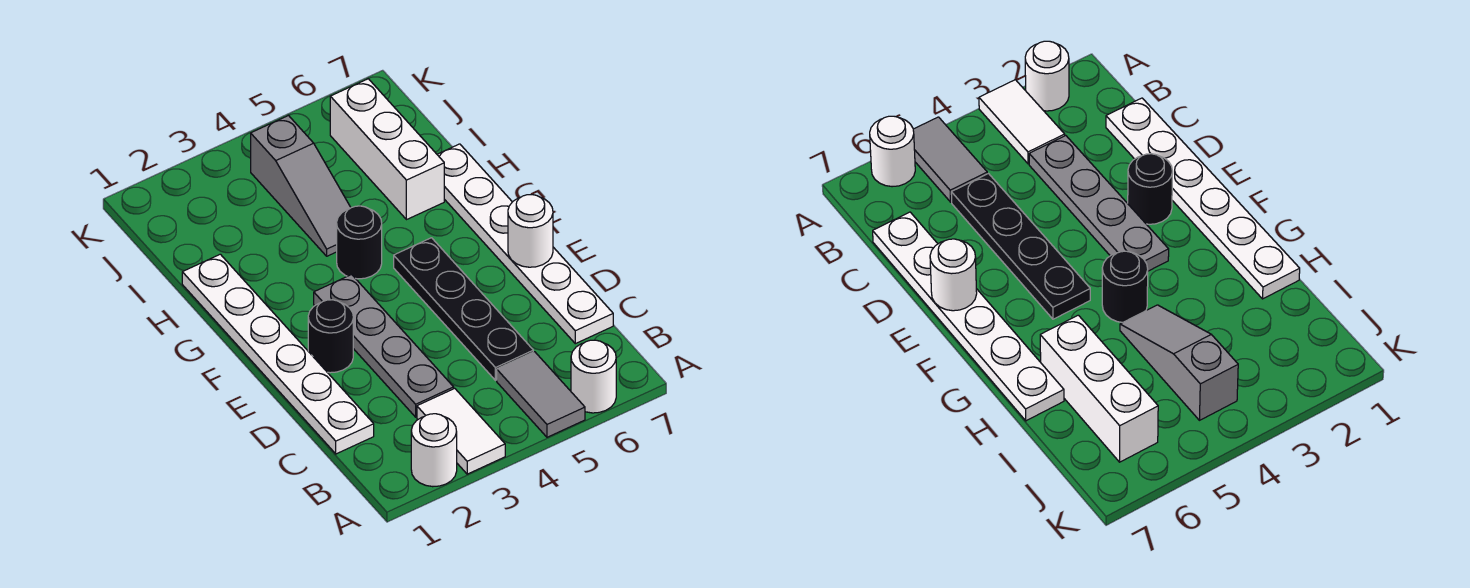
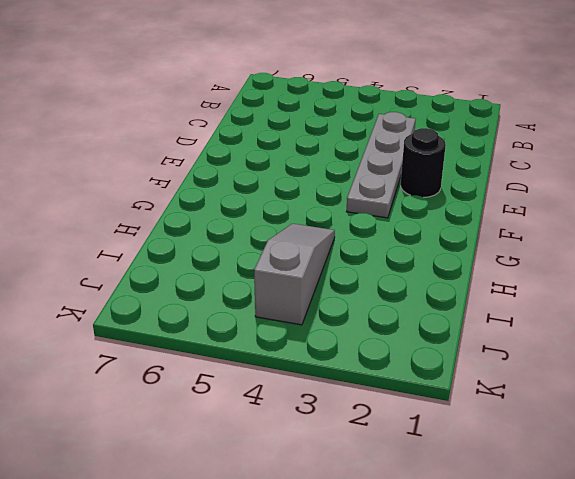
none -> white round brick A2 level 1
none -> white tile A3:B3 level 1
none -> grey tile A5:B5 level 1

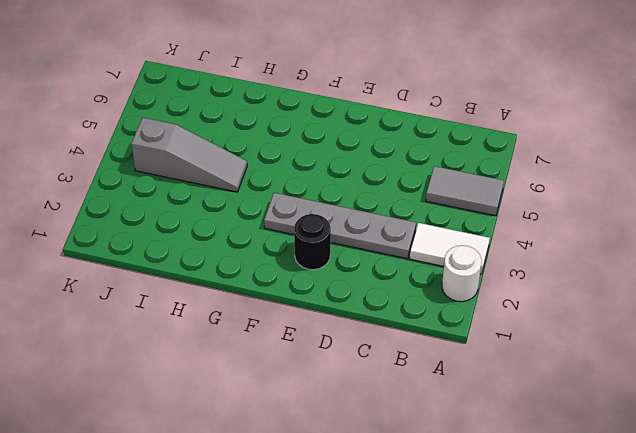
none -> white round brick A6 level 1
none -> white plate C1:H1 level 1
none -> black plate C5:F5 level 1

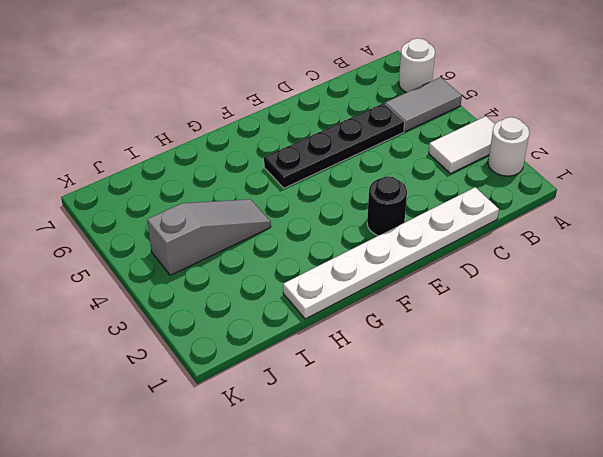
none -> grey plate C3:F3 level 1
none -> white plate C7:H7 level 1
none -> black round brick G4 level 1

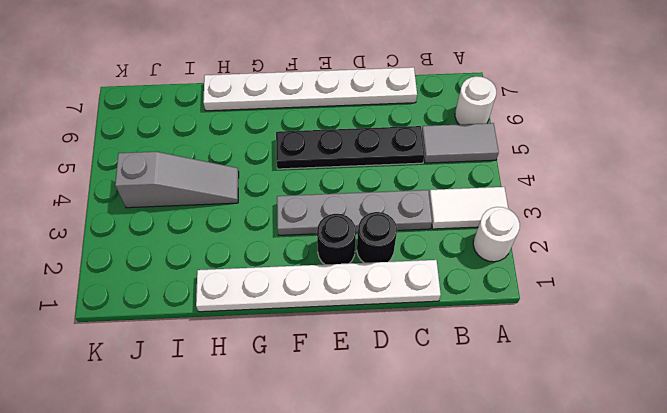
black round brick D2 level 1 -> black round brick G4 level 1
none -> white brick H6:J6 level 1
none -> white round brick E7 level 2

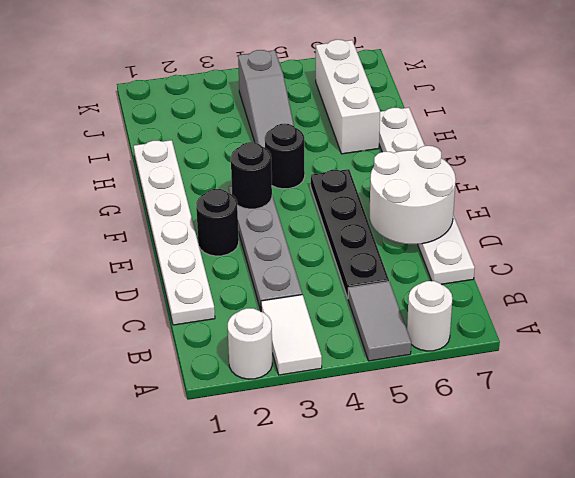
white round brick D6:E7 level 2 -> white round brick E7 level 2
black round brick F3 level 2 -> none

